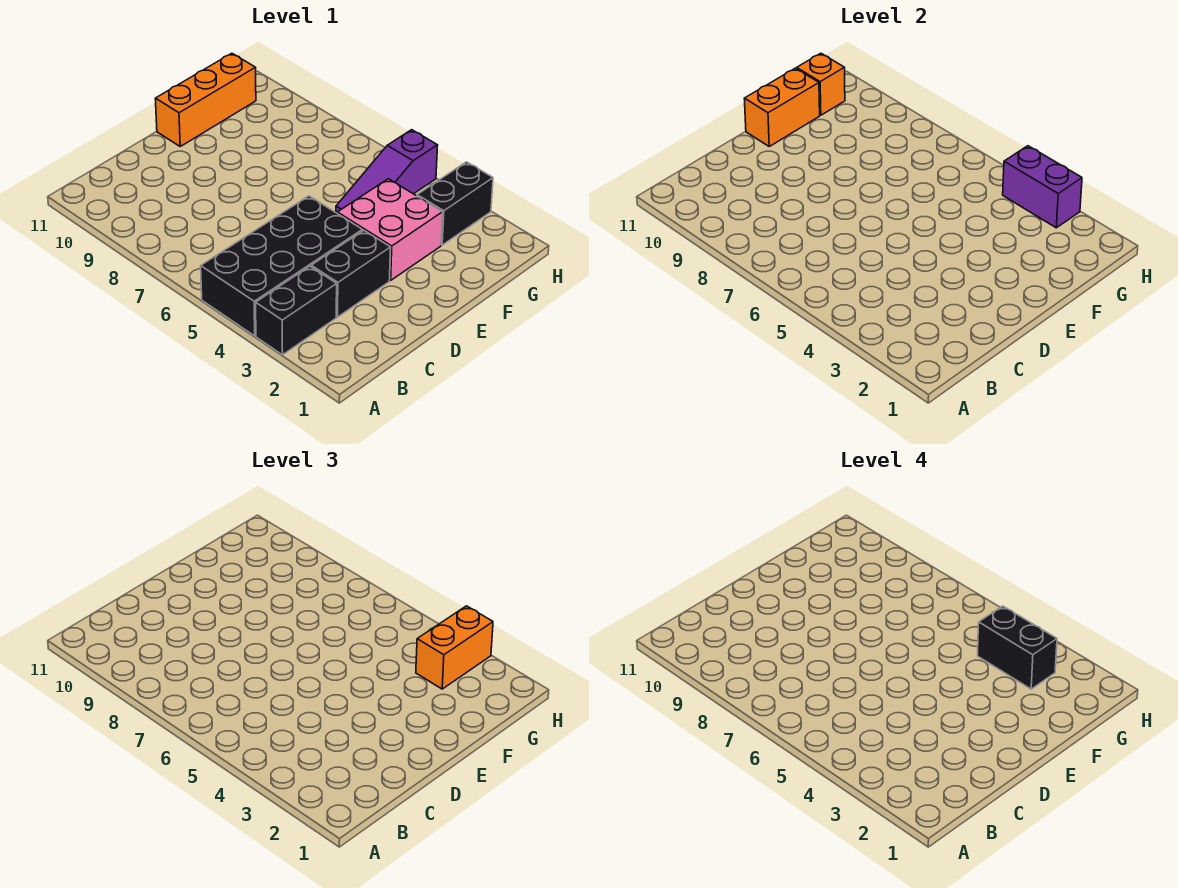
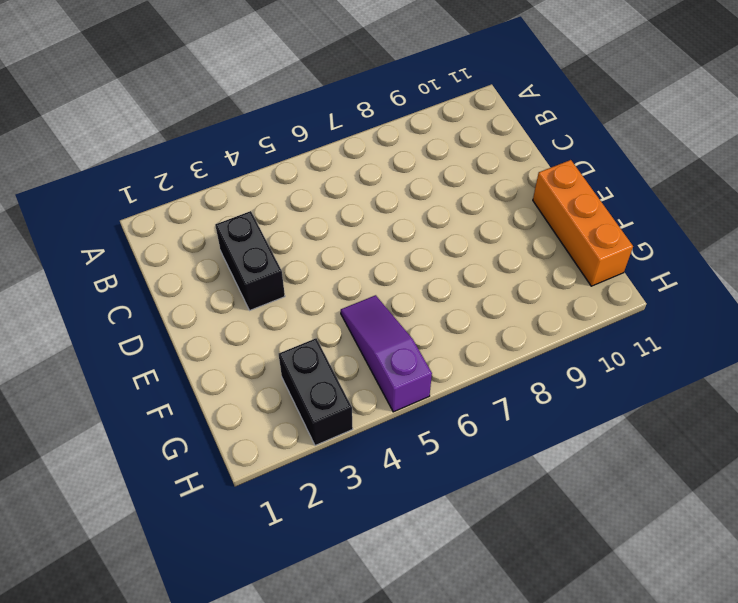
none -> black brick A3:B3 level 1
none -> black brick A4:D5 level 1
none -> pink brick E3:F4 level 1

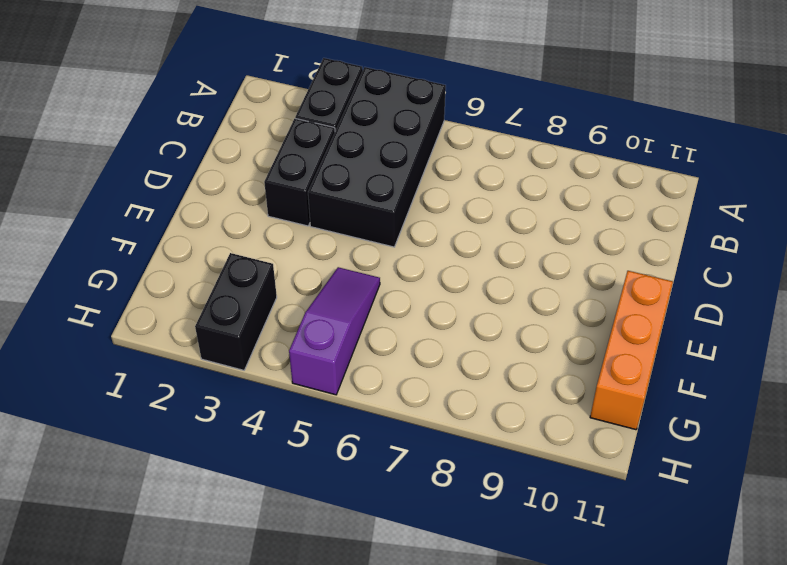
none -> pink brick E3:F4 level 1
none -> orange brick E11:F11 level 2
none -> orange brick G11 level 2

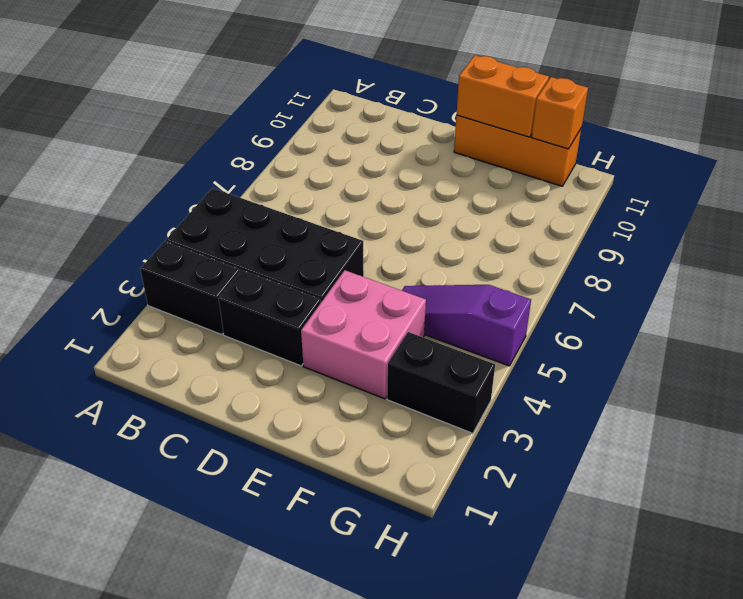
none -> purple brick H3:H4 level 2
none -> orange brick G3:H3 level 3
none -> black brick G3:G4 level 4

